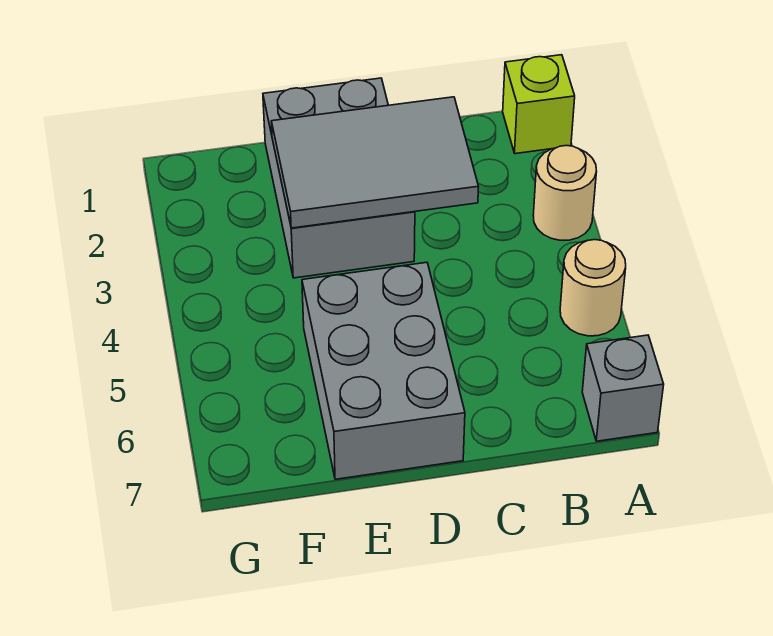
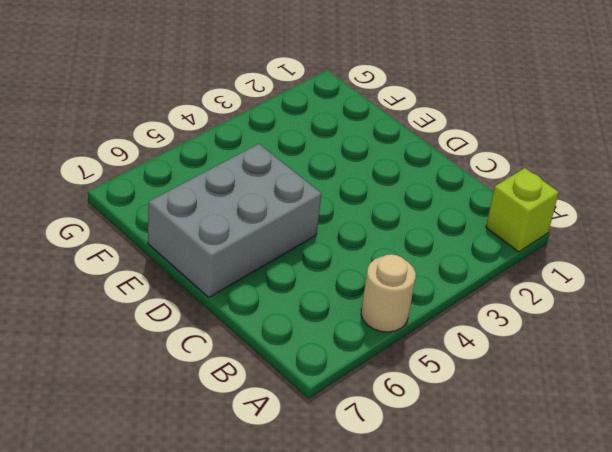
none -> tan round brick A3 level 1
none -> grey brick A7 level 1

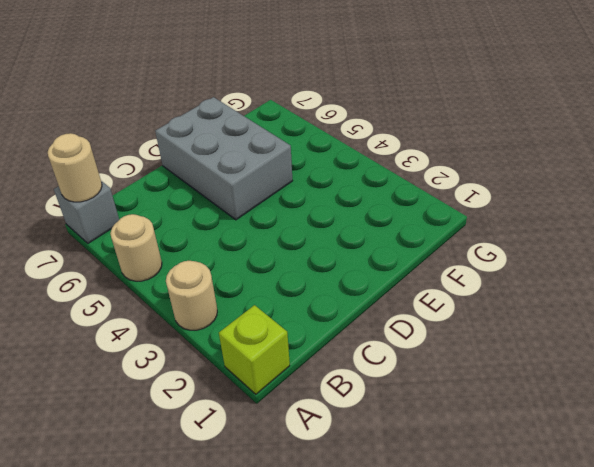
tan round brick A7 level 2 -> none
none -> grey brick D1:E3 level 1
none -> grey tile C2:E3 level 2

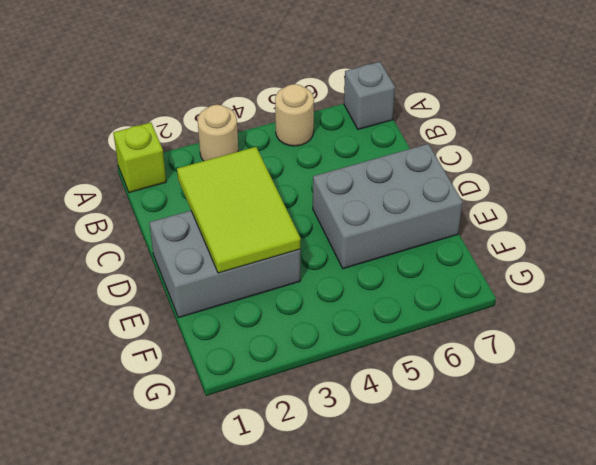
lime tile C2:E3 level 2 -> grey tile C2:E3 level 2

